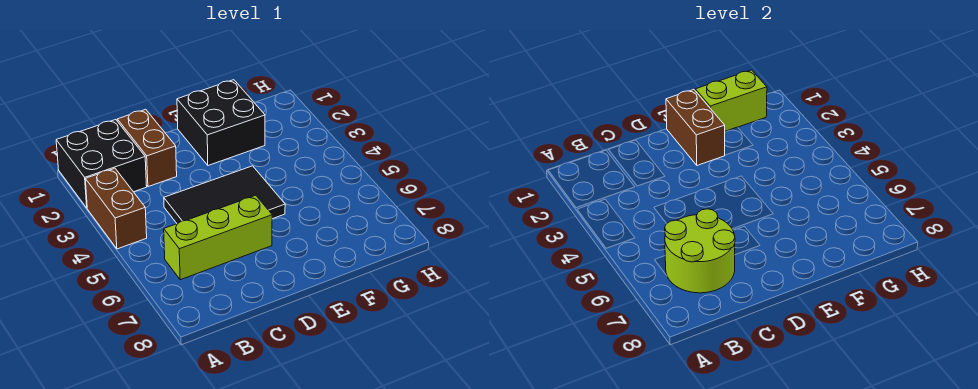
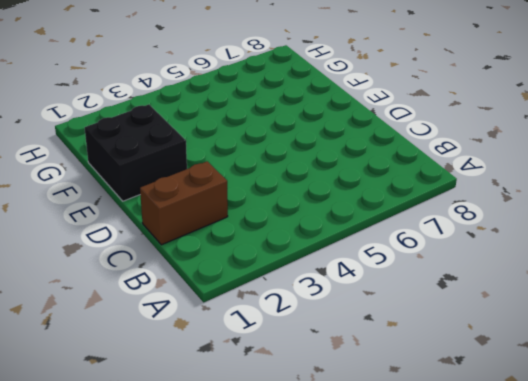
none -> black brick A1:B2 level 1
none -> brown brick A3:A4 level 1

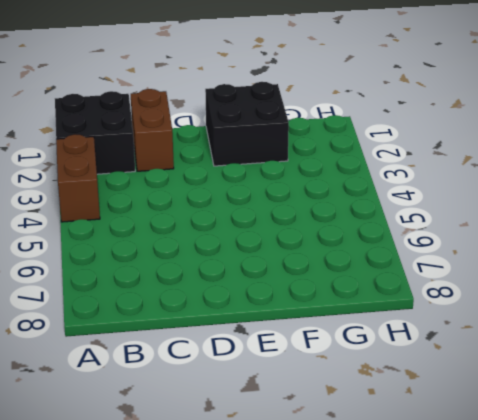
none -> lime brick B6:D6 level 1
none -> black tile C4:E5 level 1

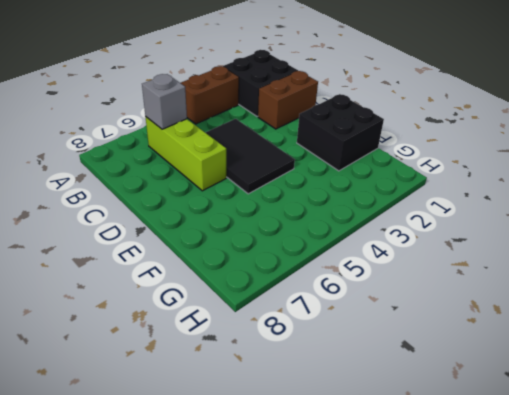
grey brick B6 level 2 -> lime round brick B6:C7 level 2
none -> brown brick E1:E2 level 2
none -> lime brick F1:G1 level 2

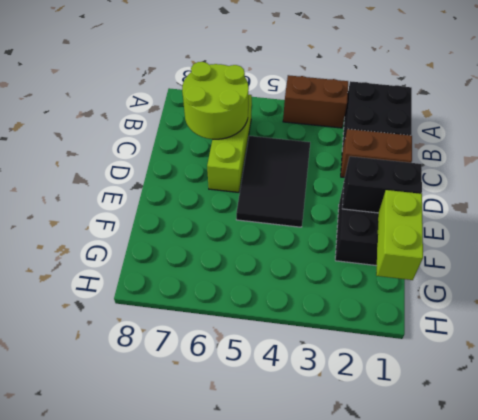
black brick E1:E2 level 2 -> brown brick E1:E2 level 2

